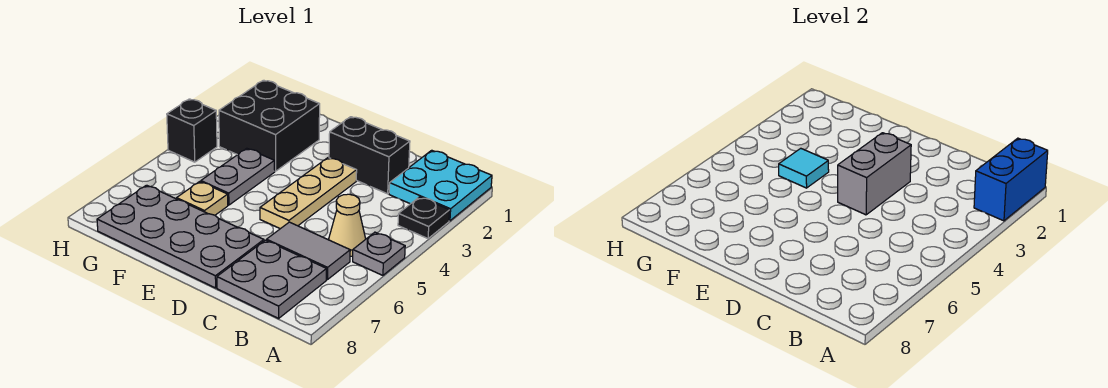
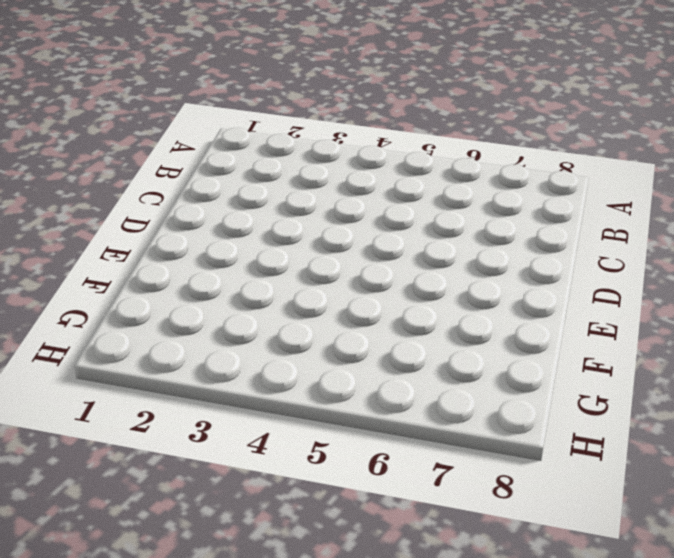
none -> cyan plate A1:B2 level 1
none -> black plate A3 level 1
none -> grey plate A5 level 1

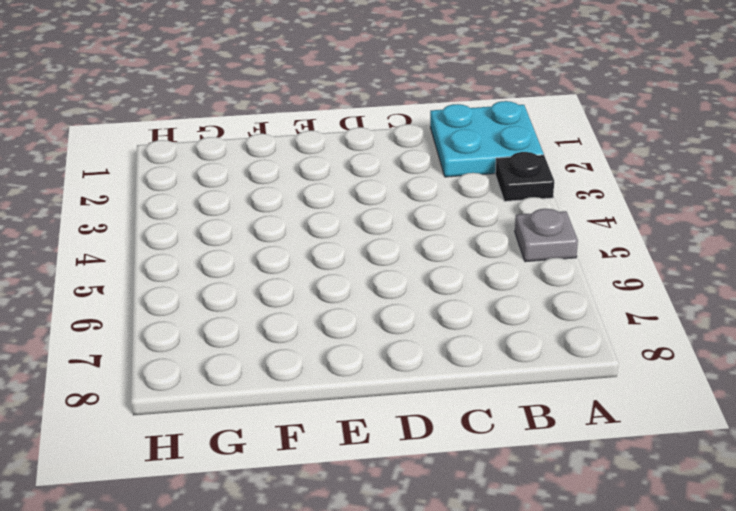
none -> tan cone B5 level 1
none -> grey tile B6:C6 level 1
none -> grey plate B7:C8 level 1

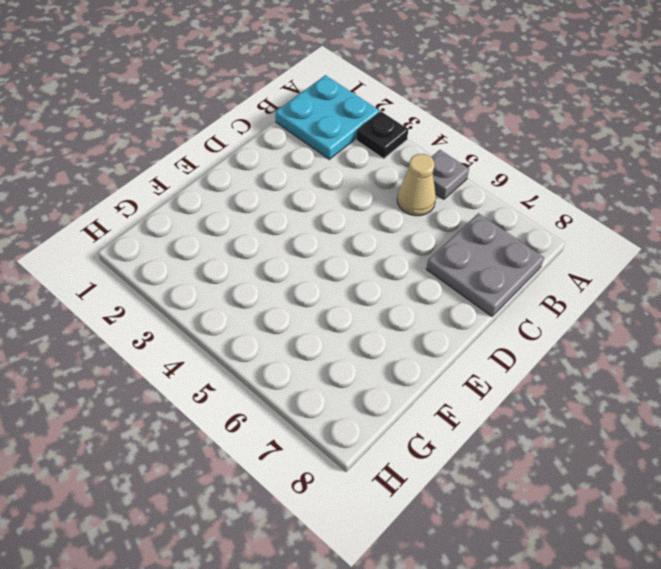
none -> grey tile B6:C6 level 1
none -> black brick C2:D2 level 1
none -> tan plate D3:D5 level 1

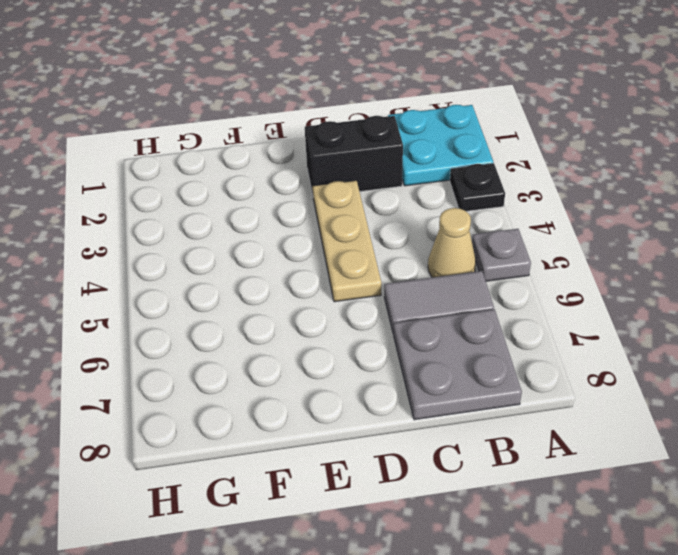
none -> grey plate D7:G8 level 1
none -> black brick F2:G3 level 1
none -> grey plate F4:F5 level 1

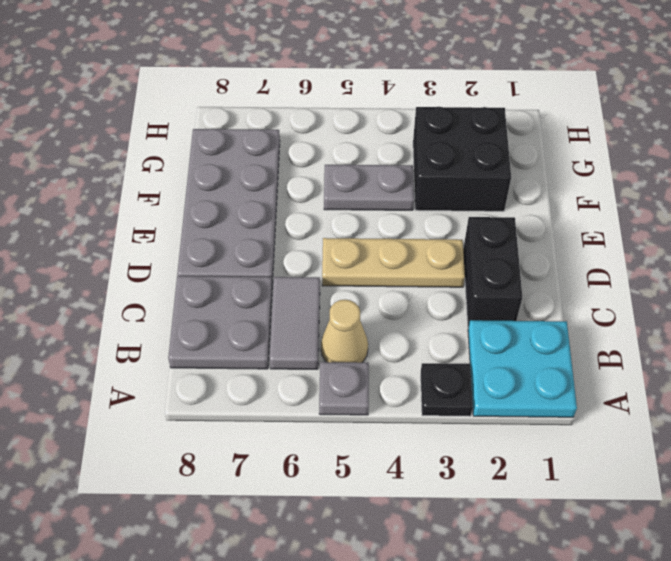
none -> tan plate F6 level 1
none -> black brick H4 level 1
none -> blue brick A1:A2 level 2

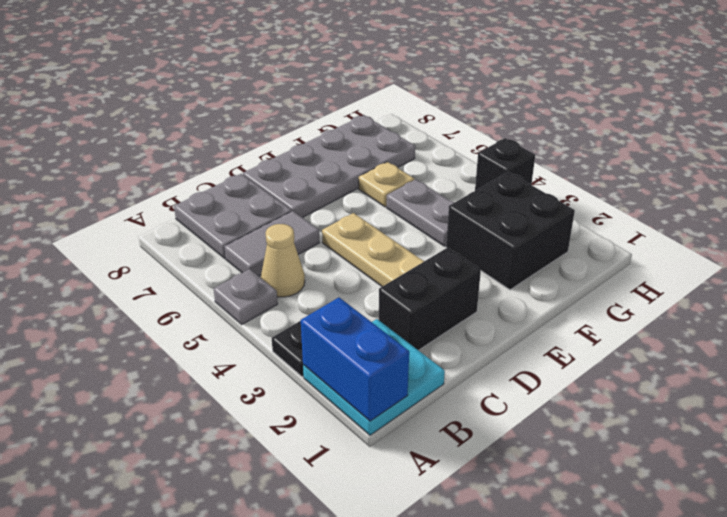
none -> grey brick D3:D4 level 2
none -> cyan tile F4 level 2

